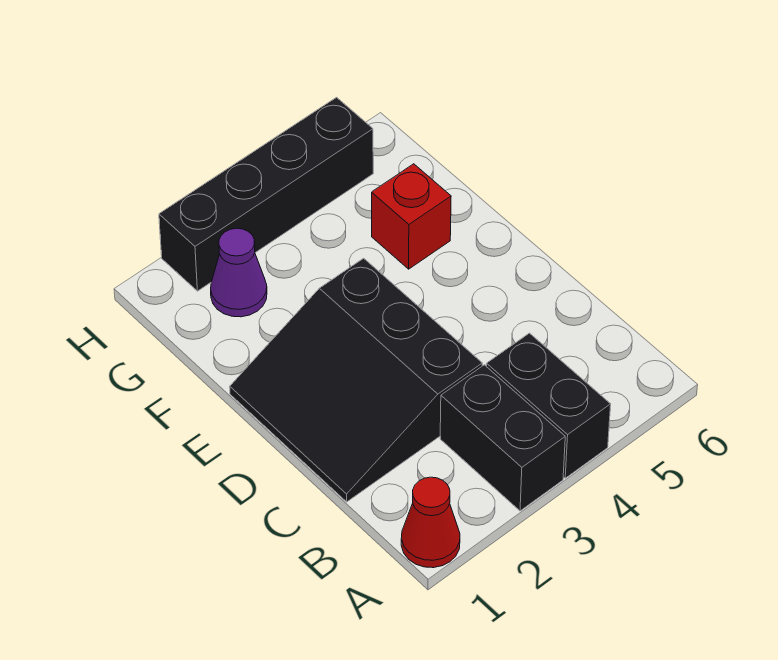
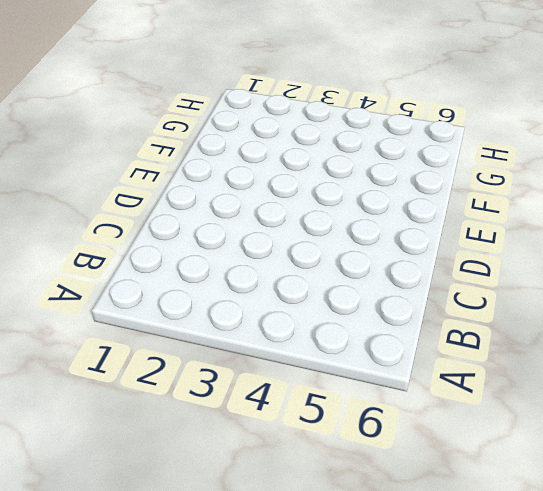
none -> red cone A1 level 1
none -> black brick A3:B3 level 1

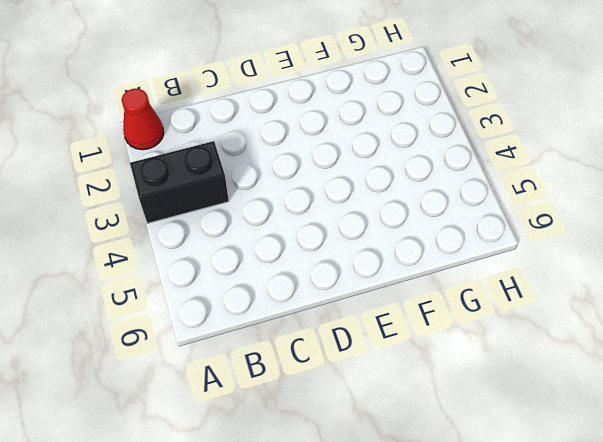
none -> black brick A4:B4 level 1
none -> black slope C1:E3 level 1 top 3

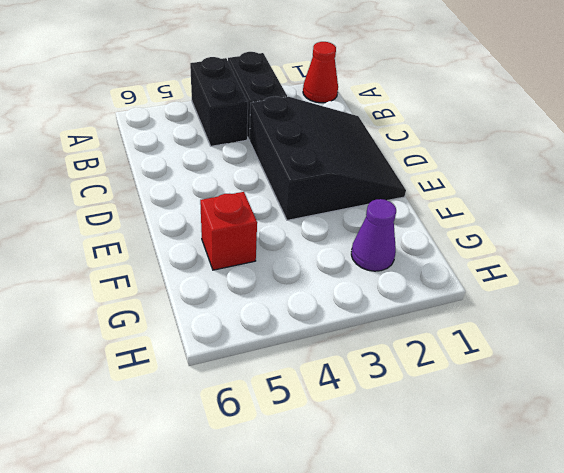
none -> black brick H2:H5 level 1

